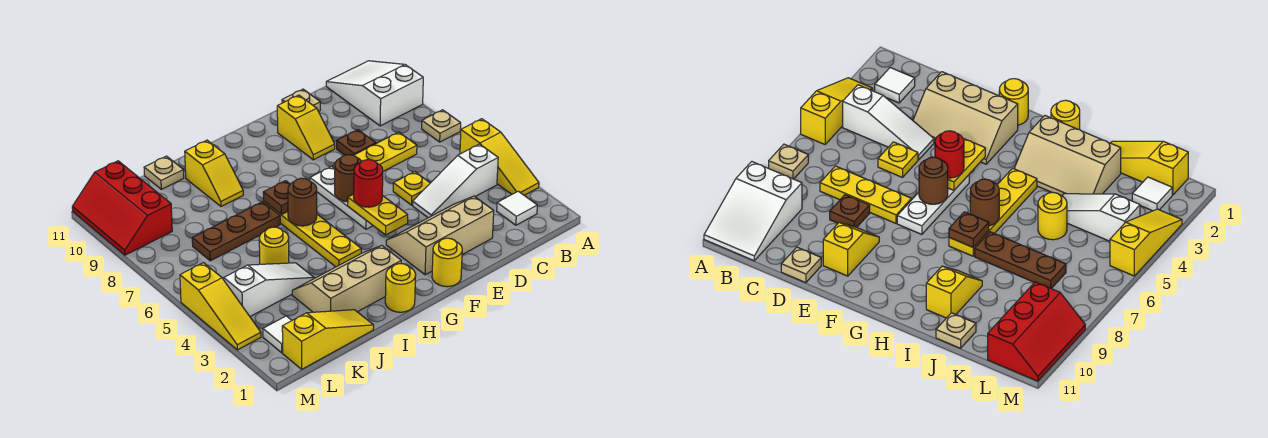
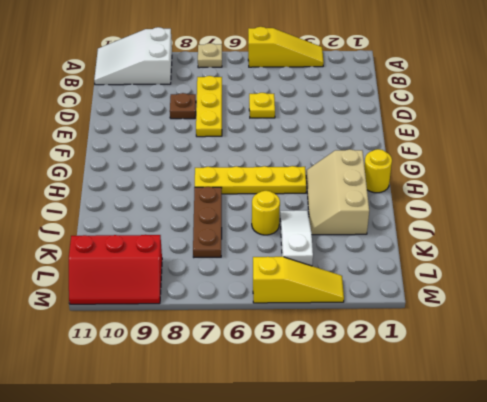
none -> white tile B2 level 1
none -> white slope B4:D4 level 1 top B
none -> tan slope D2:F3 level 1 top 2
none -> tan plate D11 level 1

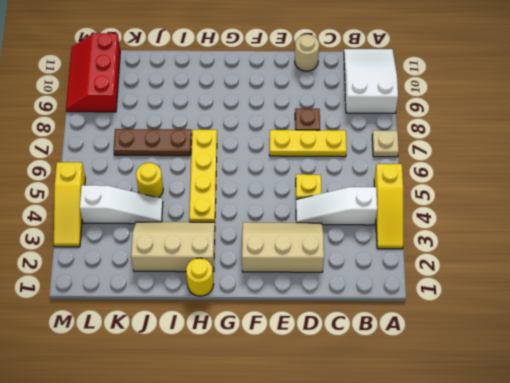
tan round brick D11 level 1 -> tan plate D11 level 1
none -> white tile B2 level 1
none -> yellow slope E9:E10 level 1 top 10
none -> yellow round brick F1 level 1
none -> white plate F5:F7 level 1

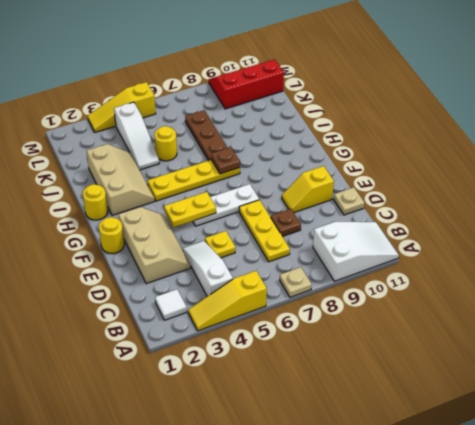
none -> yellow slope I9:I10 level 1 top 10
none -> yellow slope J1:L1 level 1 top L
none -> tan plate J11 level 1
none -> white tile L2 level 1

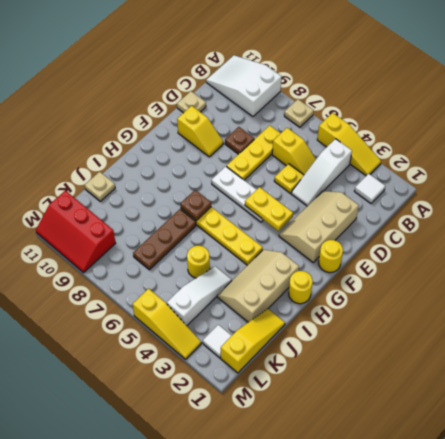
yellow slope C5:C6 level 1 top 6 -> yellow slope I9:I10 level 1 top 10
none -> brown round brick F6 level 2
none -> brown round brick H6 level 2
none -> red round brick F5 level 3

